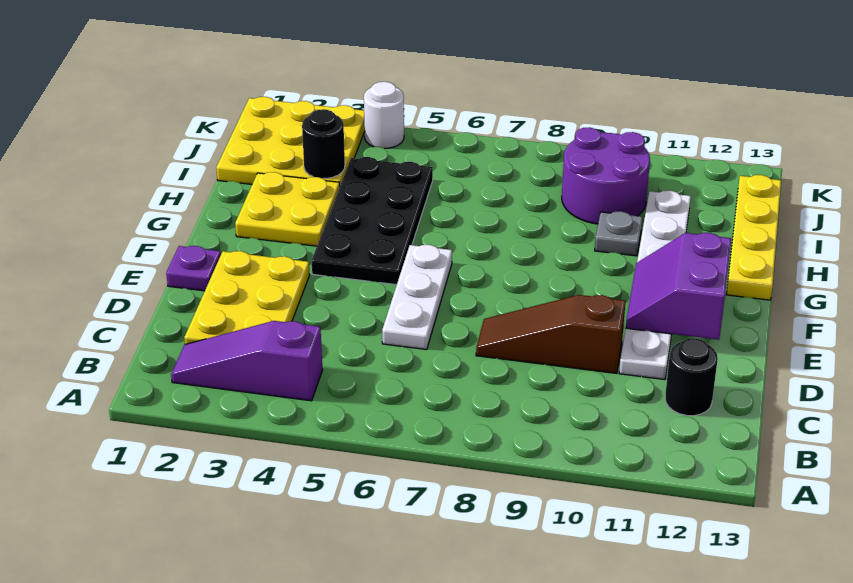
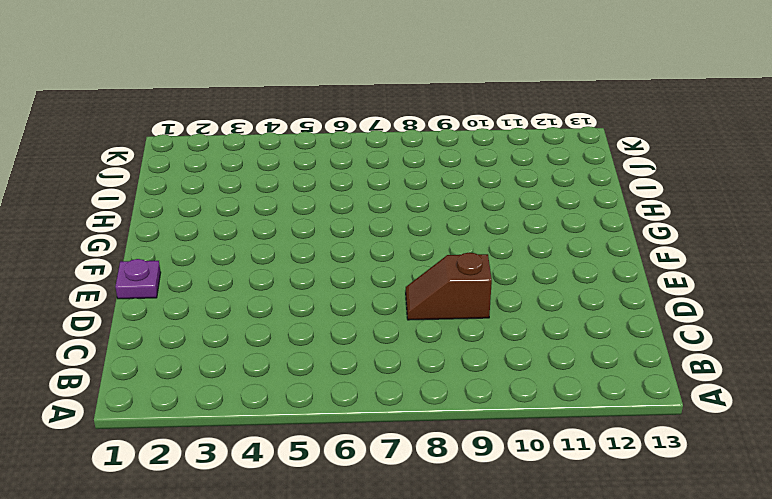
brown slope D8:D9 level 1 top 9 -> brown slope D8:D10 level 1 top 10
none -> purple slope B2:B4 level 1 top 4
none -> yellow plate C2:E3 level 1
none -> black round brick C12 level 1

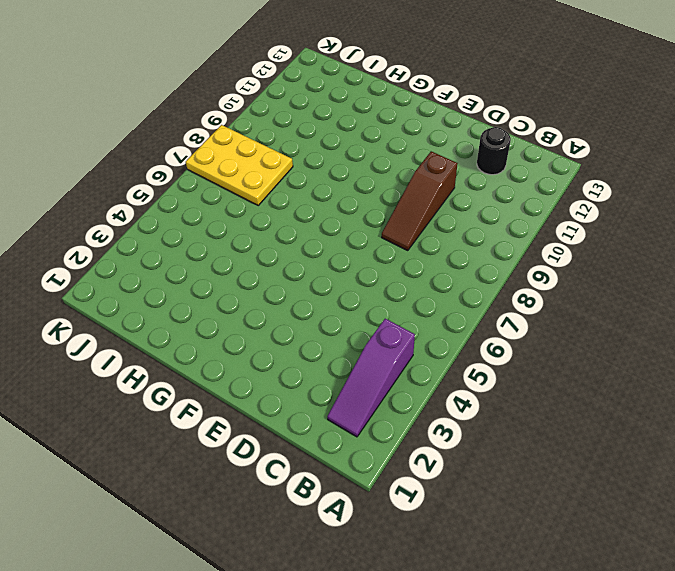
yellow plate I7:K8 level 1 -> yellow plate C2:E3 level 1
none -> white plate D6:F6 level 1
none -> white plate D11:I11 level 1
none -> purple plate E1 level 1

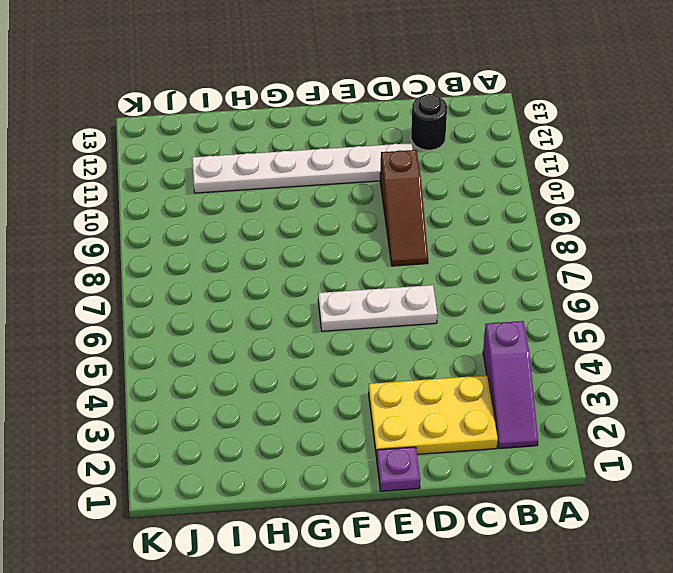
none -> black plate F4:I5 level 1
none -> yellow plate G2:H3 level 1
none -> yellow plate G13:J13 level 1

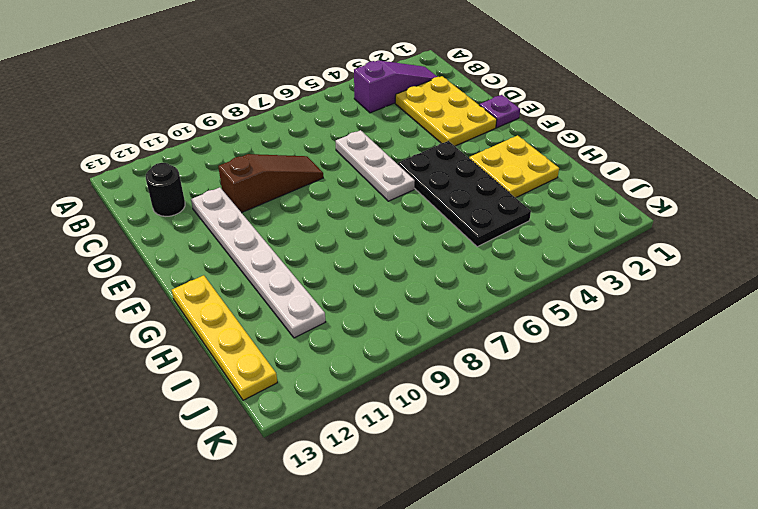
none -> grey plate H10 level 1
none -> yellow plate I1:K3 level 1
none -> purple round brick I9:J10 level 1

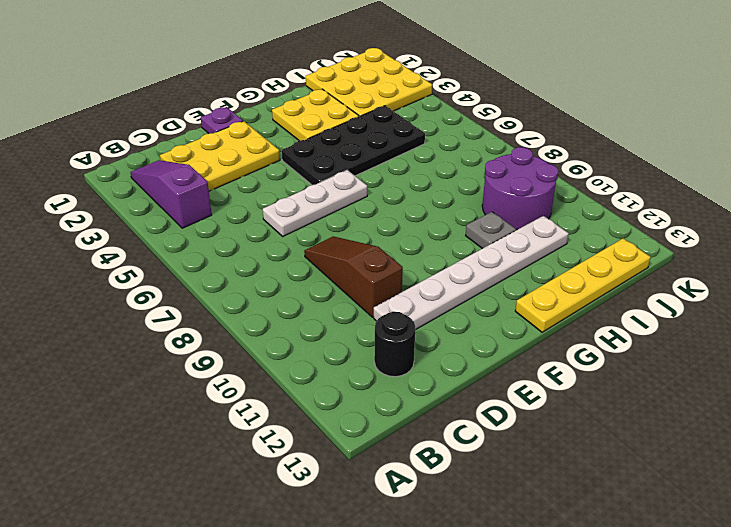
none -> white round brick K4 level 1
none -> purple slope E11:F12 level 2 top 12
none -> black round brick I3 level 2

